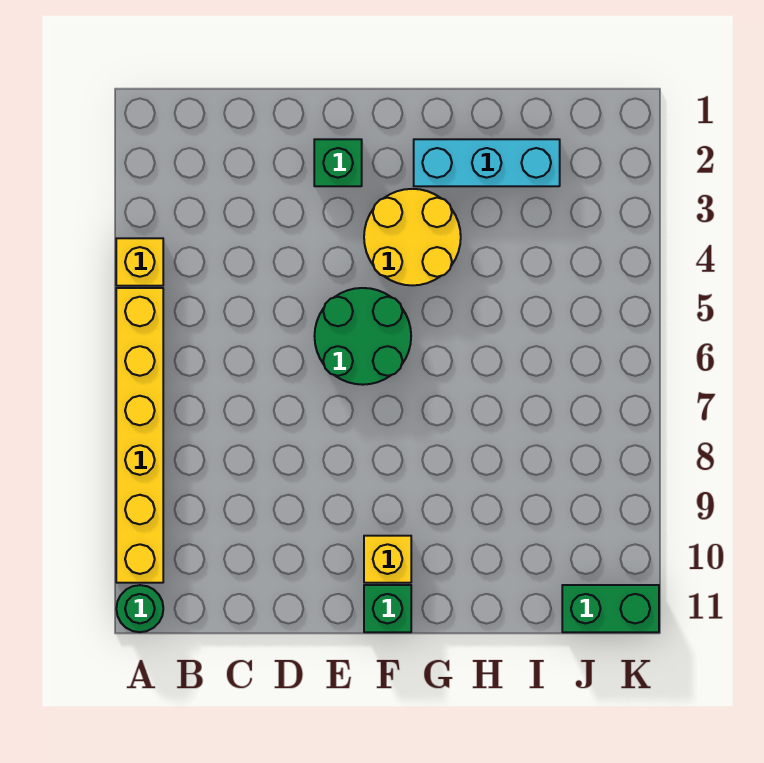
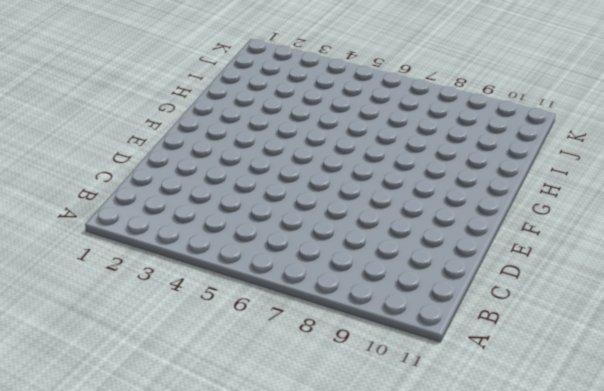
none -> yellow brick A4 level 1
none -> yellow brick A5:A10 level 1

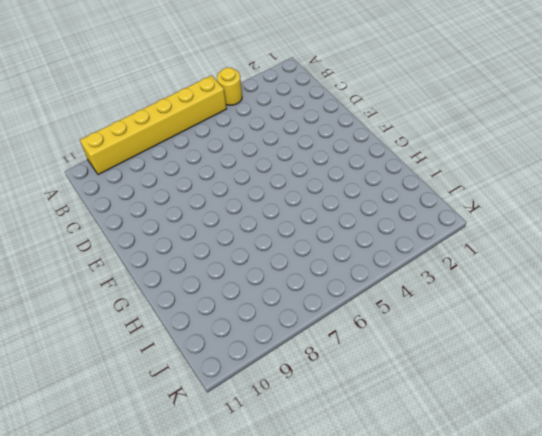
yellow round brick A4 level 1 -> yellow brick A4 level 1
none -> green round brick A11 level 1
none -> green brick E2 level 1

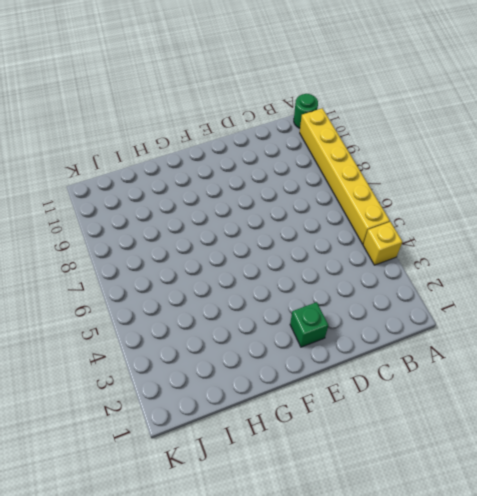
none -> green round brick E5:F6 level 1
none -> yellow round brick F3:G4 level 1

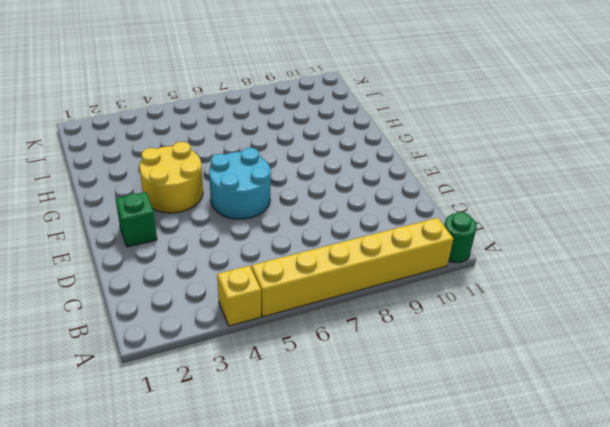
cyan round brick E5:F6 level 1 -> green round brick E5:F6 level 1
none -> yellow brick F10 level 1
none -> green brick F11 level 1

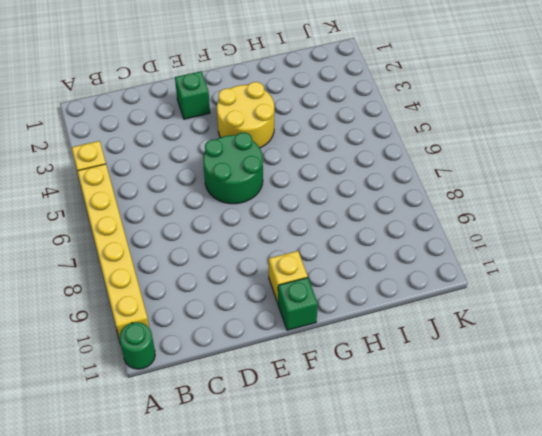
none -> cyan brick G2:I2 level 1
none -> green brick J11:K11 level 1

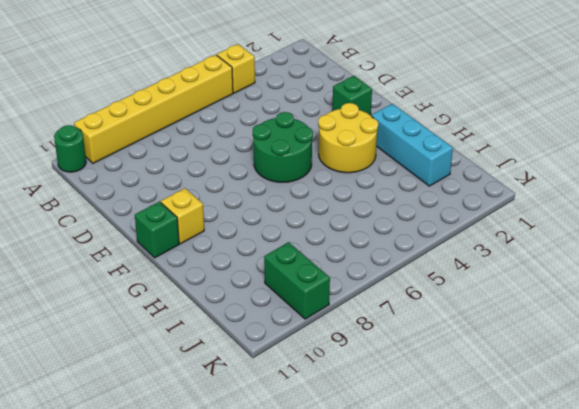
green brick J9:K9 level 1 -> green brick J11:K11 level 1

